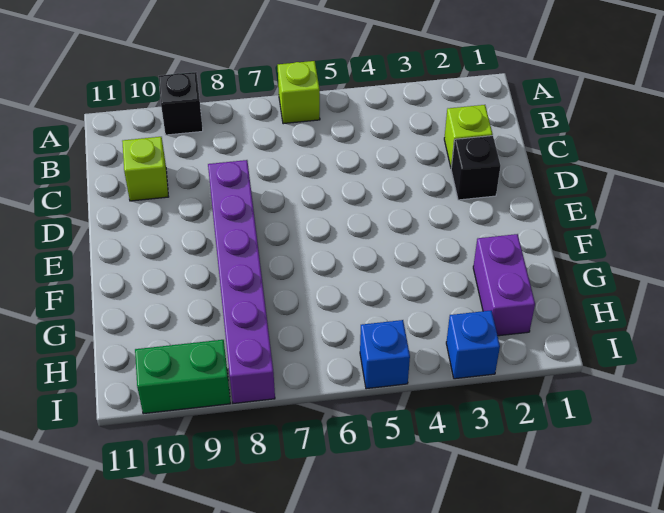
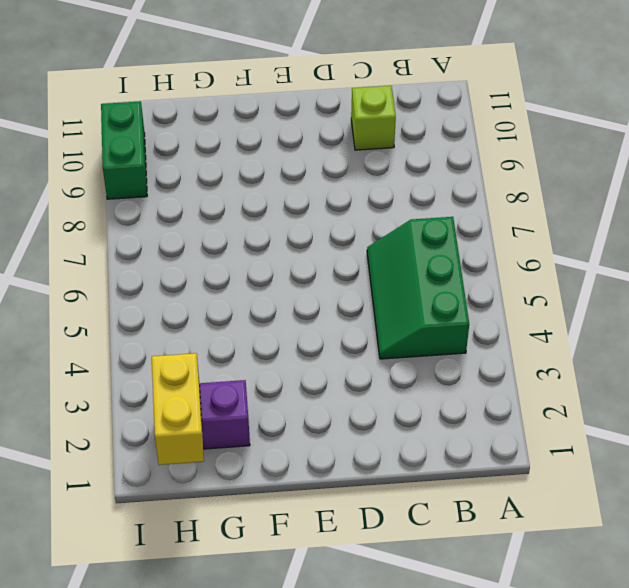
green slope B4:C6 level 1 top B -> none
yellow brick H1:H2 level 2 -> none
none -> lime brick A6 level 1
none -> black brick A9 level 1

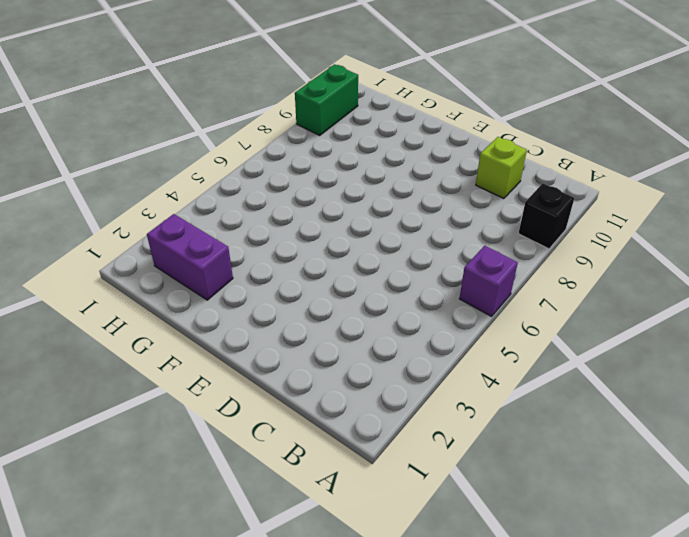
purple brick A6 level 1 -> lime brick A6 level 1
none -> lime brick C2 level 1
none -> black brick D2 level 1

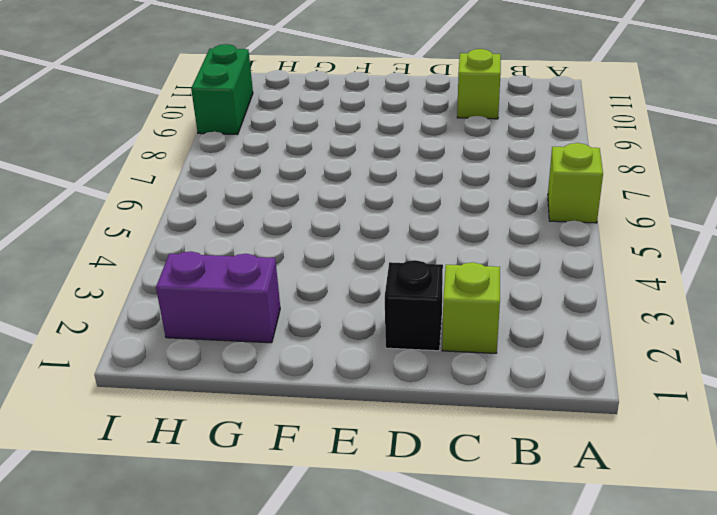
none -> black brick A9 level 1
none -> purple brick D8:I8 level 1

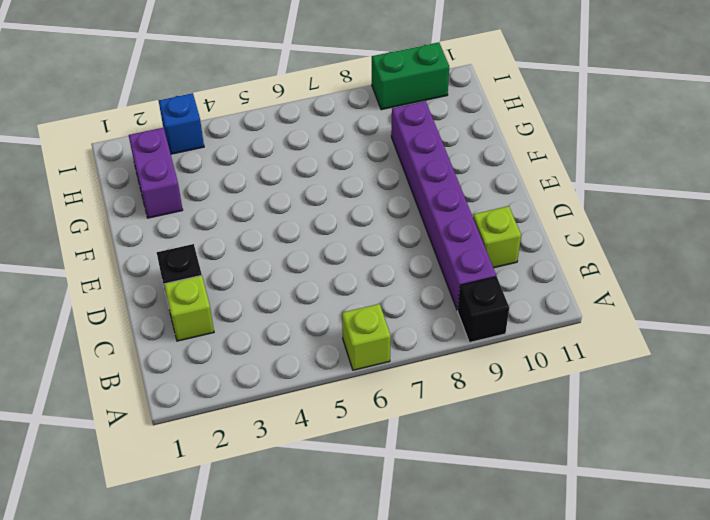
purple brick B9:G9 level 1 -> purple brick D8:I8 level 1
none -> blue brick I5 level 1

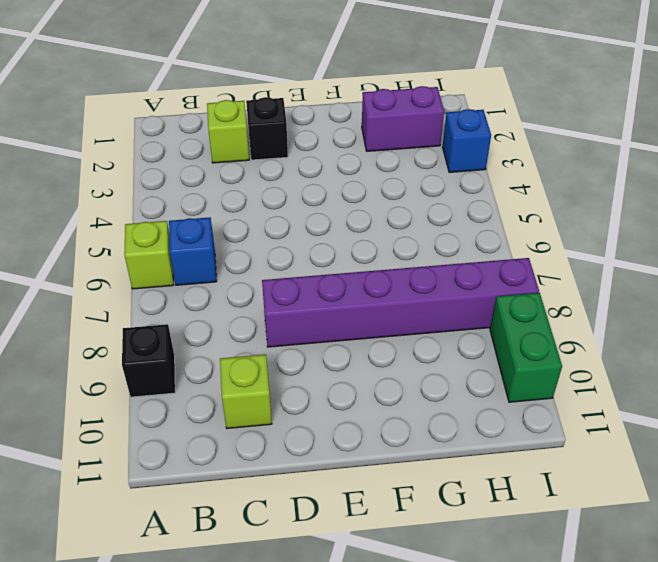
blue brick B6 level 1 -> blue brick I5 level 1

